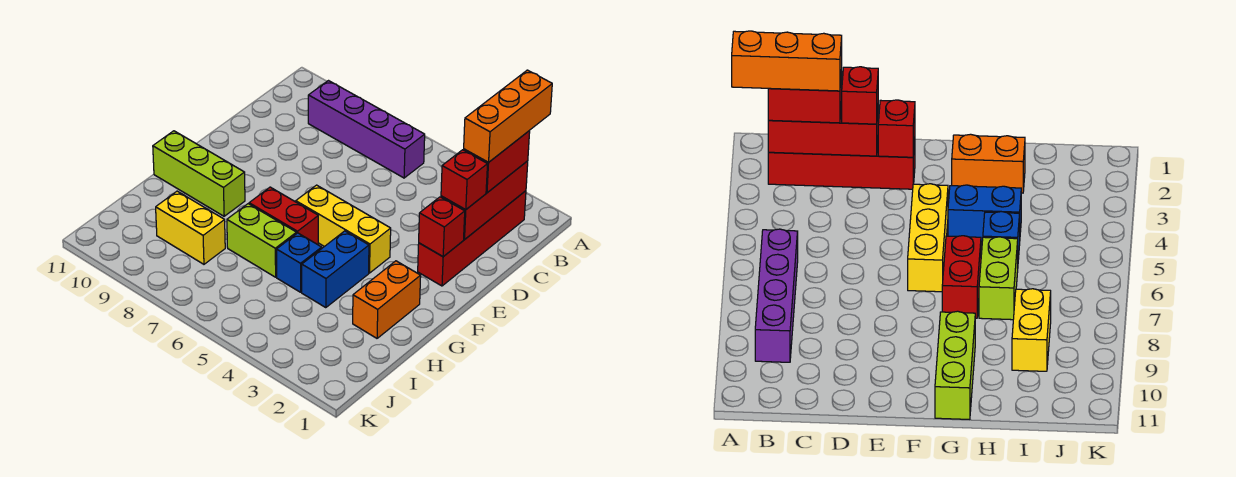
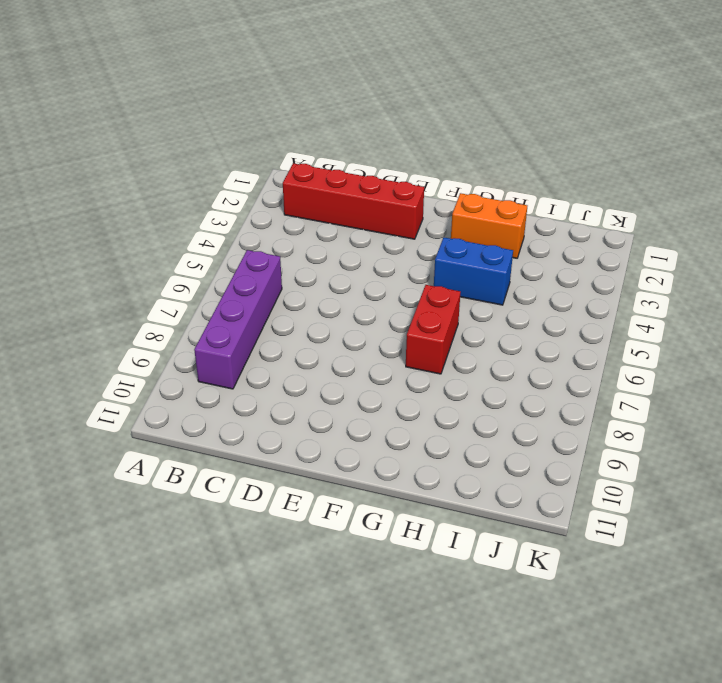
none -> yellow brick F4:F6 level 1
none -> lime brick G9:G11 level 1
none -> blue brick H5 level 1

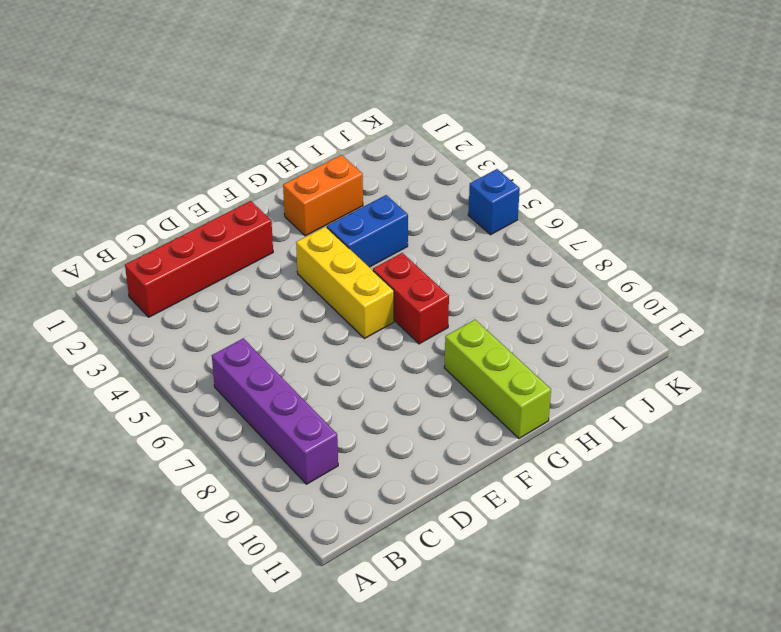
blue brick K5 level 1 -> blue brick H5 level 1
none -> lime brick H6:H7 level 1
none -> yellow brick I8:I9 level 1
none -> red brick B2:D2 level 2

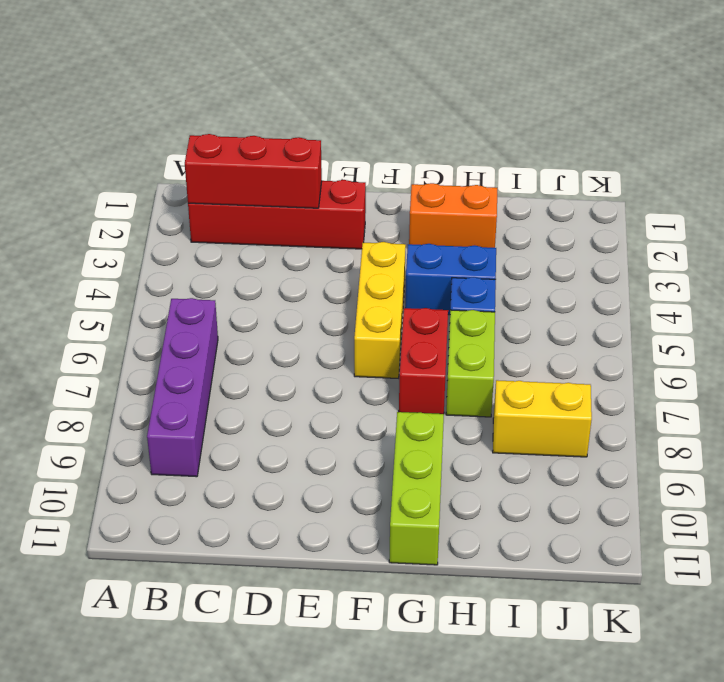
yellow brick I8:J8 level 1 -> yellow brick I8:I9 level 1
none -> red brick E2 level 2
none -> red brick B2:C2 level 3
none -> red brick D2 level 3

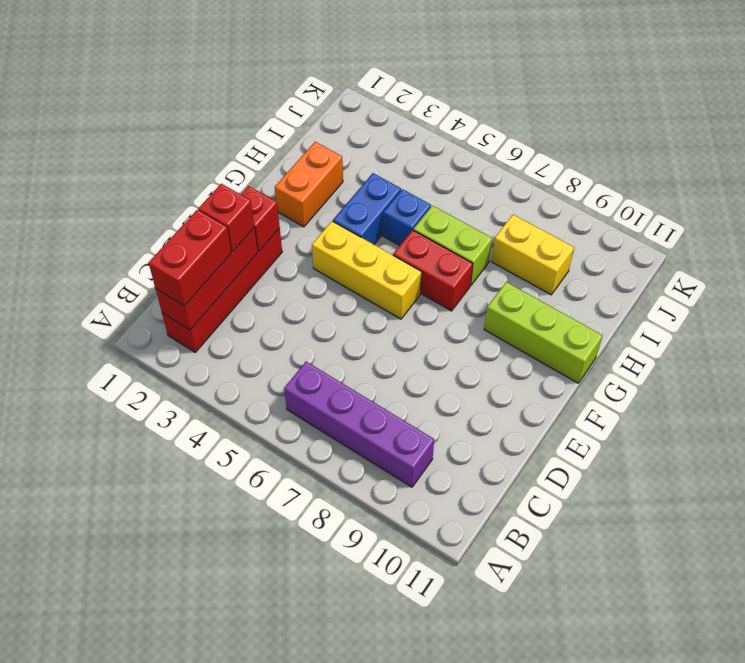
none -> orange brick A2:C2 level 4

